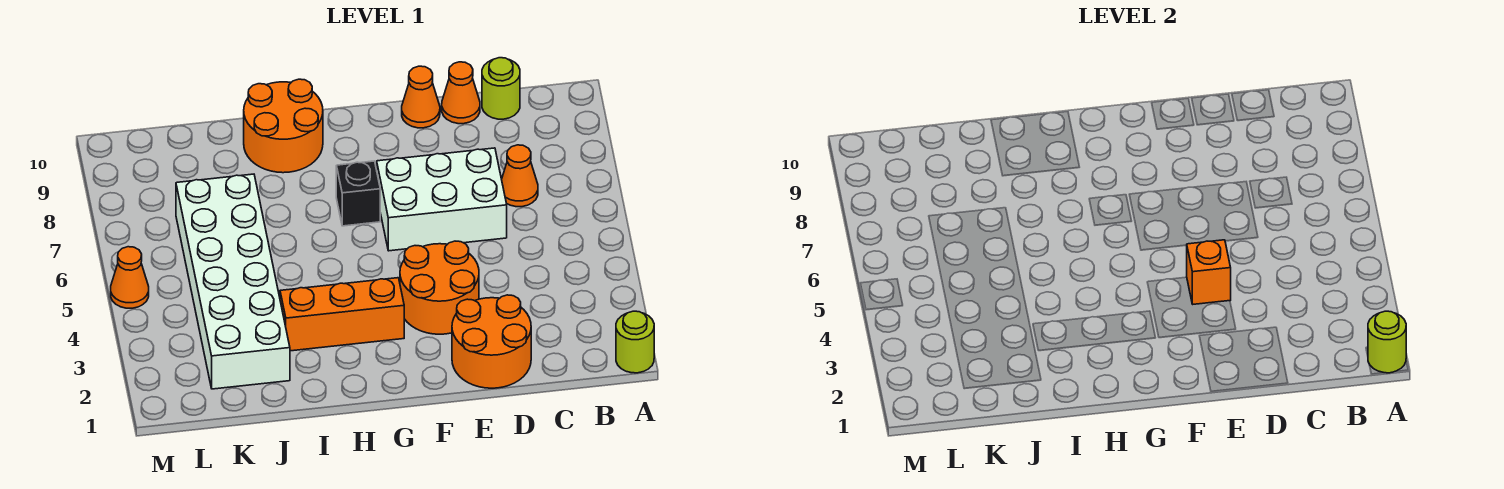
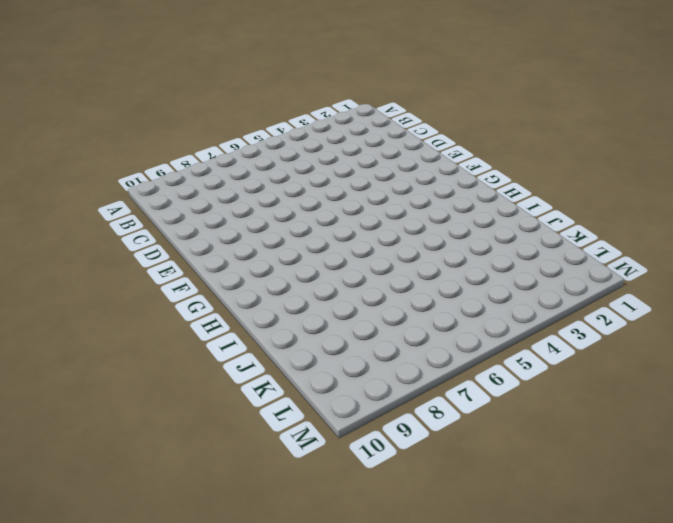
none -> lime round brick A1 level 1
none -> orange cone C7 level 1
none -> lime round brick C10 level 1

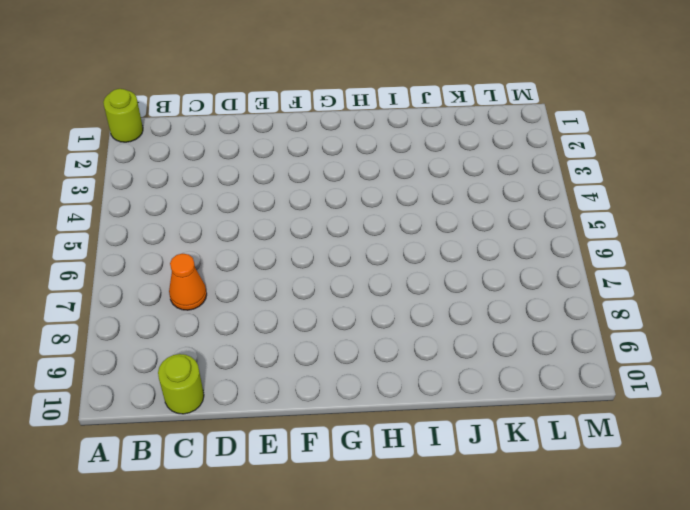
none -> orange round brick D1:E2 level 1
none -> white brick D6:F7 level 1
none -> orange cone D10 level 1

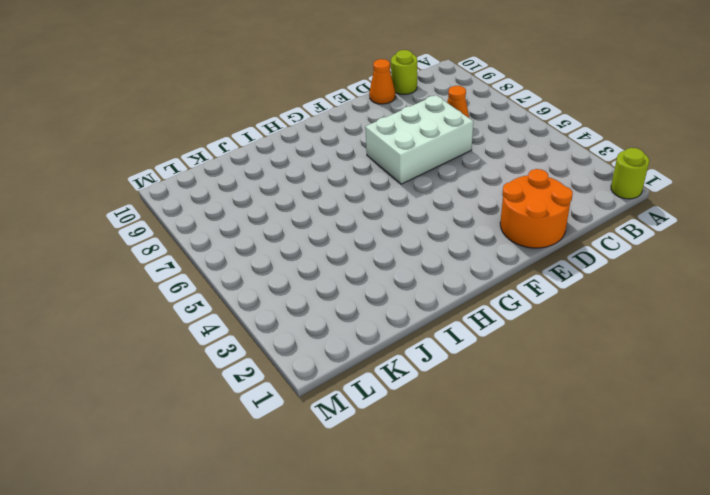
none -> orange round brick E3:F4 level 1
none -> orange cone E10 level 1
none -> orange brick G3:I3 level 1

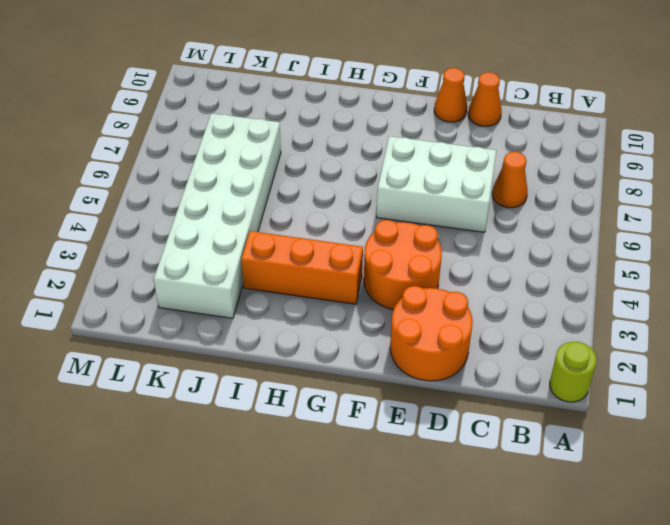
none -> lime round brick C10 level 1
none -> black brick G7 level 1
none -> orange round brick H9:I10 level 1

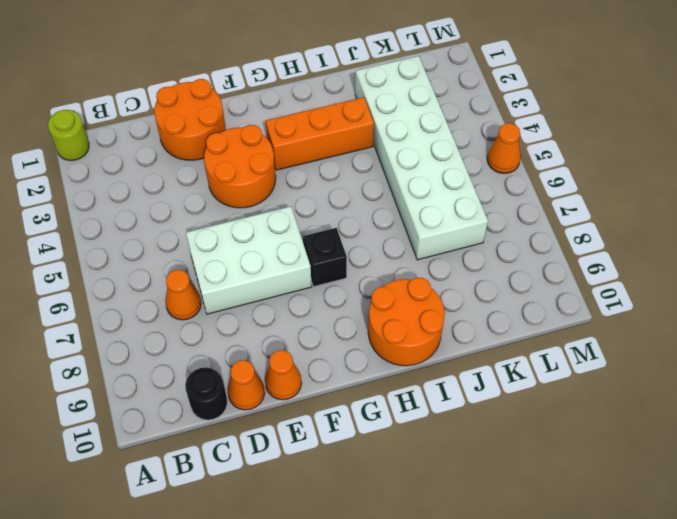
black round brick C10 level 1 -> lime round brick C10 level 1
none -> lime round brick A1 level 2
none -> orange brick E4 level 2

